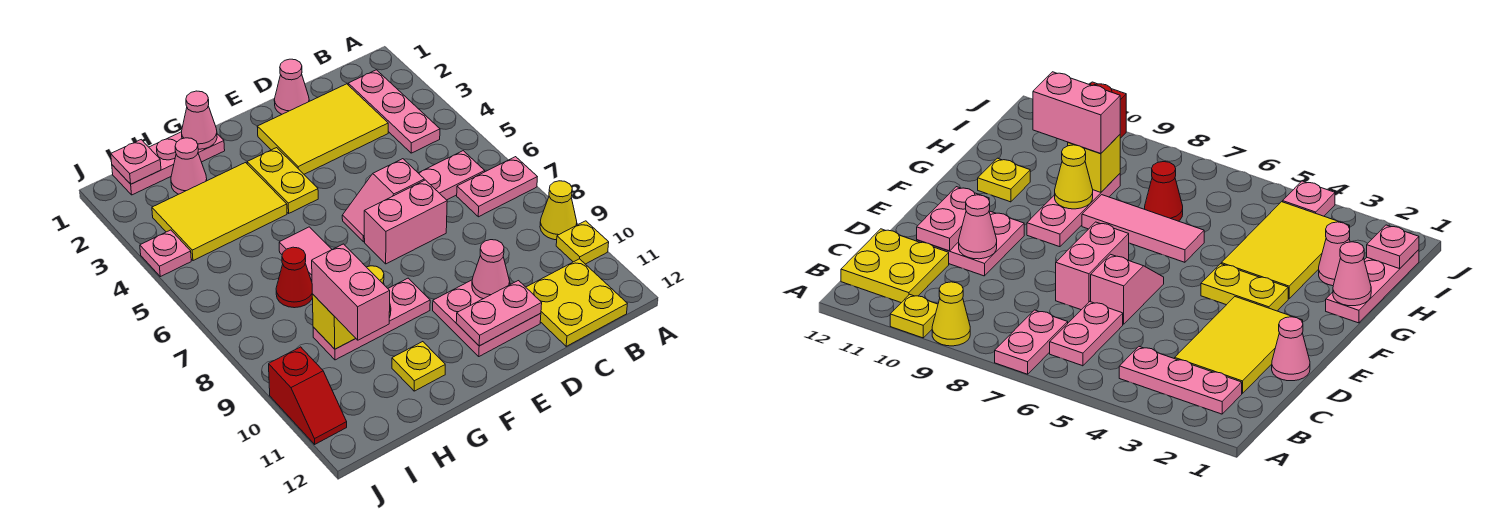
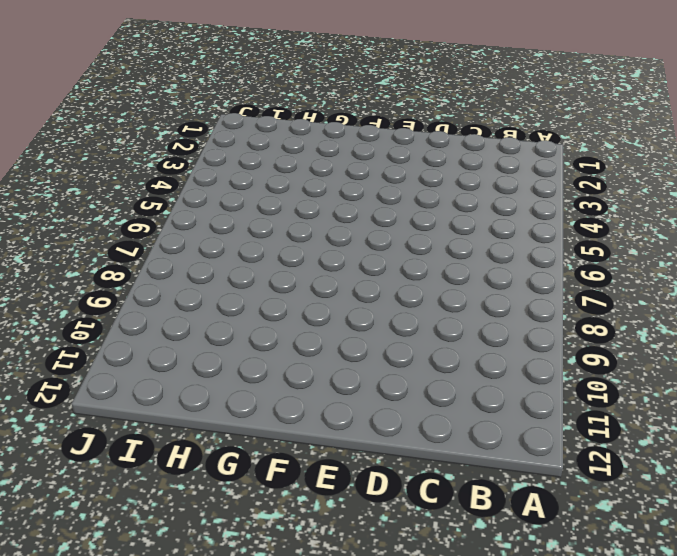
none -> pink plate A7:B7 level 1
none -> yellow cone A9 level 1
none -> yellow plate A10 level 1

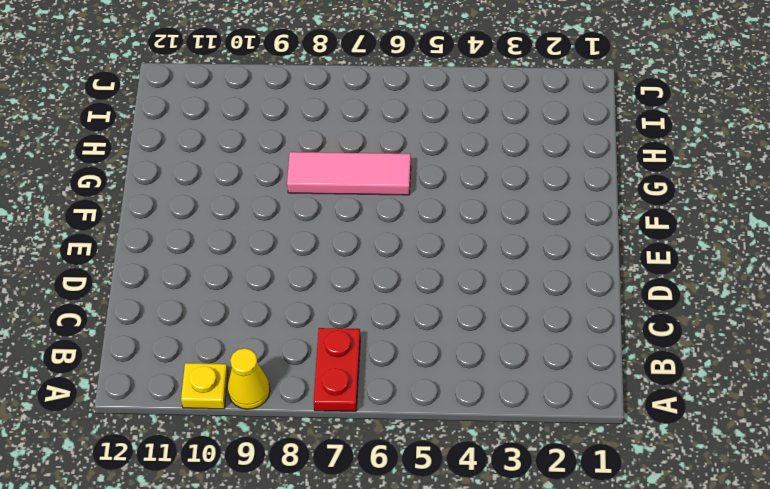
red plate A7:B7 level 1 -> pink plate A7:B7 level 1
none -> pink plate B2:B4 level 1
none -> pink plate B6:C6 level 1
none -> yellow plate B11:C12 level 1

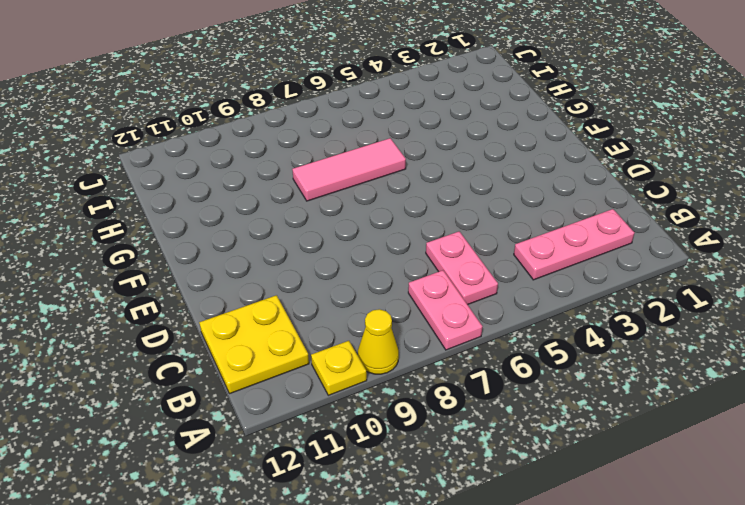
none -> yellow tile C2:E3 level 1
none -> pink cone D1 level 1
none -> pink slope D6:E6 level 1 top D

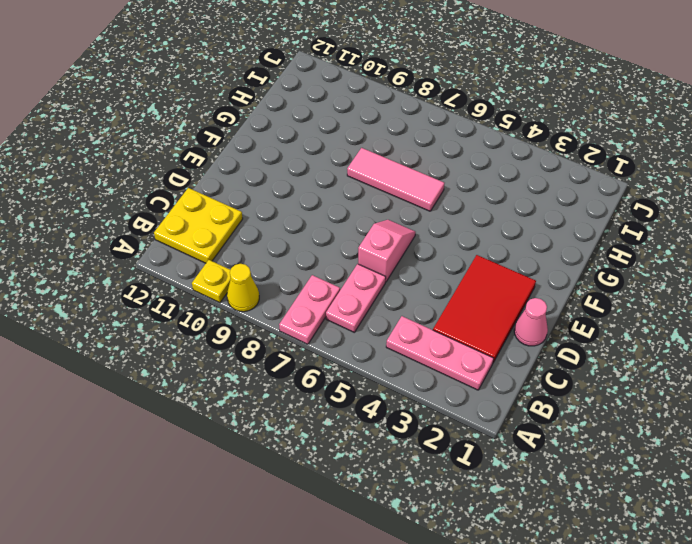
red tile C2:E3 level 1 -> yellow tile C2:E3 level 1
none -> pink brick D7:E7 level 1
none -> pink plate D10:E11 level 1
none -> yellow plate F3:F4 level 1

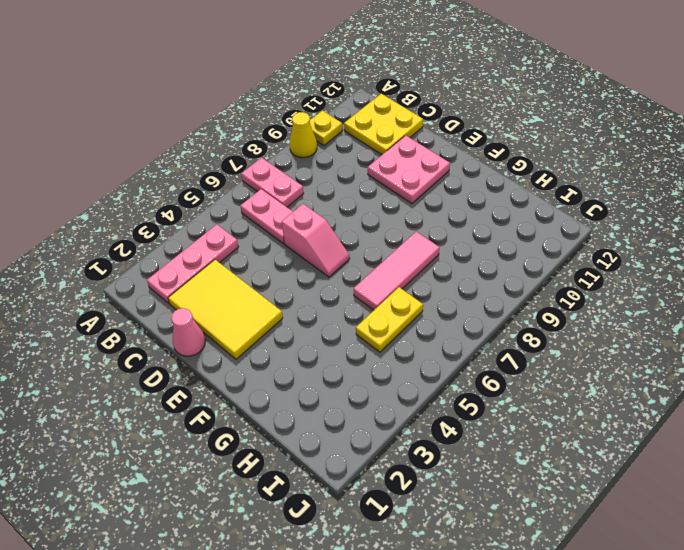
yellow plate H5:H6 level 1 -> yellow plate F3:F4 level 1
none -> pink brick D7:E7 level 1
none -> pink plate F9:H9 level 1
none -> pink plate G1:I1 level 1

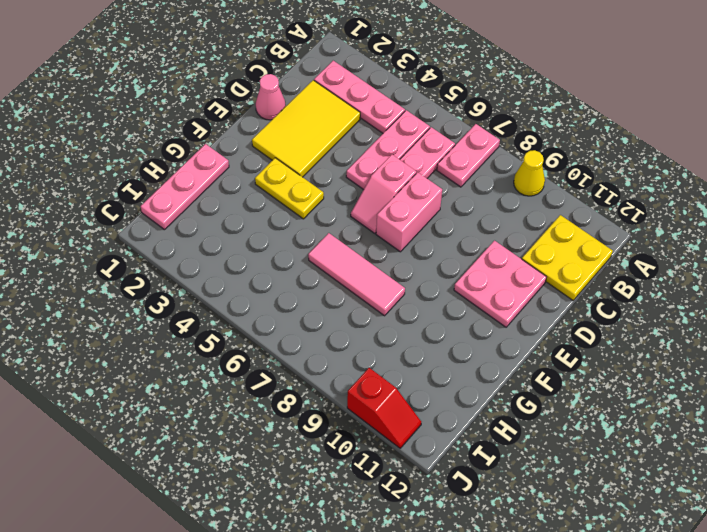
pink plate B5:D5 level 1 -> pink plate F9:H9 level 1
none -> yellow plate A10 level 1
none -> yellow tile G3:I4 level 1
none -> yellow plate G11 level 1

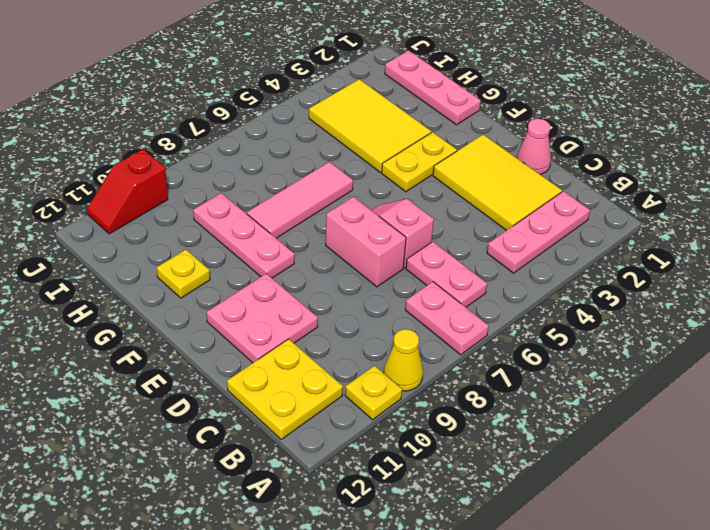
none -> pink cone H2 level 1
none -> red cone H7 level 1
none -> pink plate J4 level 1

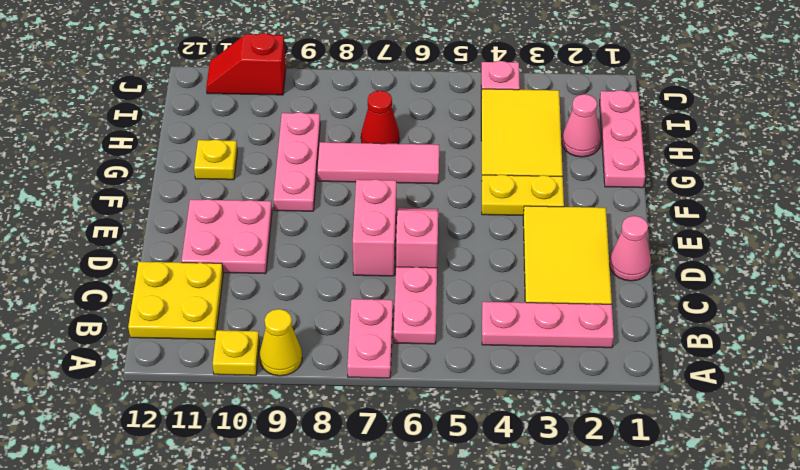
none -> pink cone D10 level 2
none -> pink plate D11:E11 level 2
none -> pink cone G1 level 2

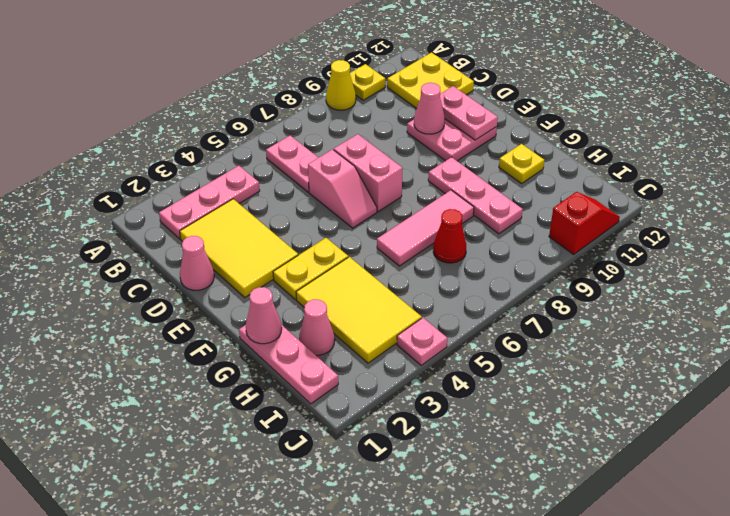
none -> pink plate A7:B7 level 1
none -> yellow cone G9 level 2
none -> yellow brick H9 level 2

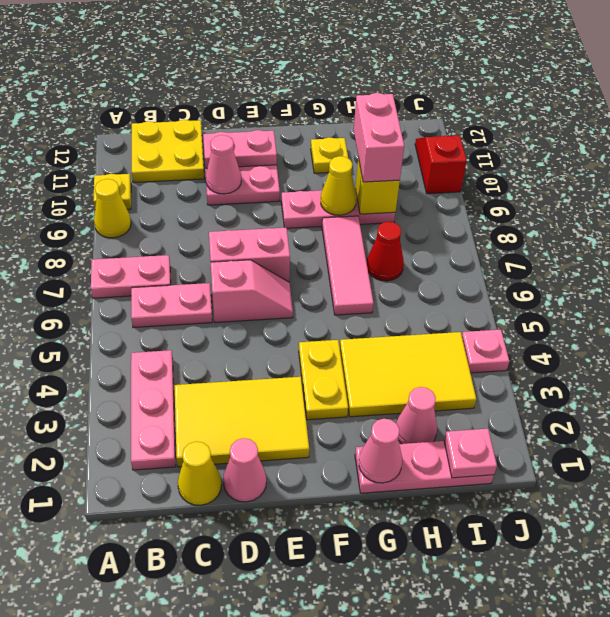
yellow cone C1 level 1 -> none

